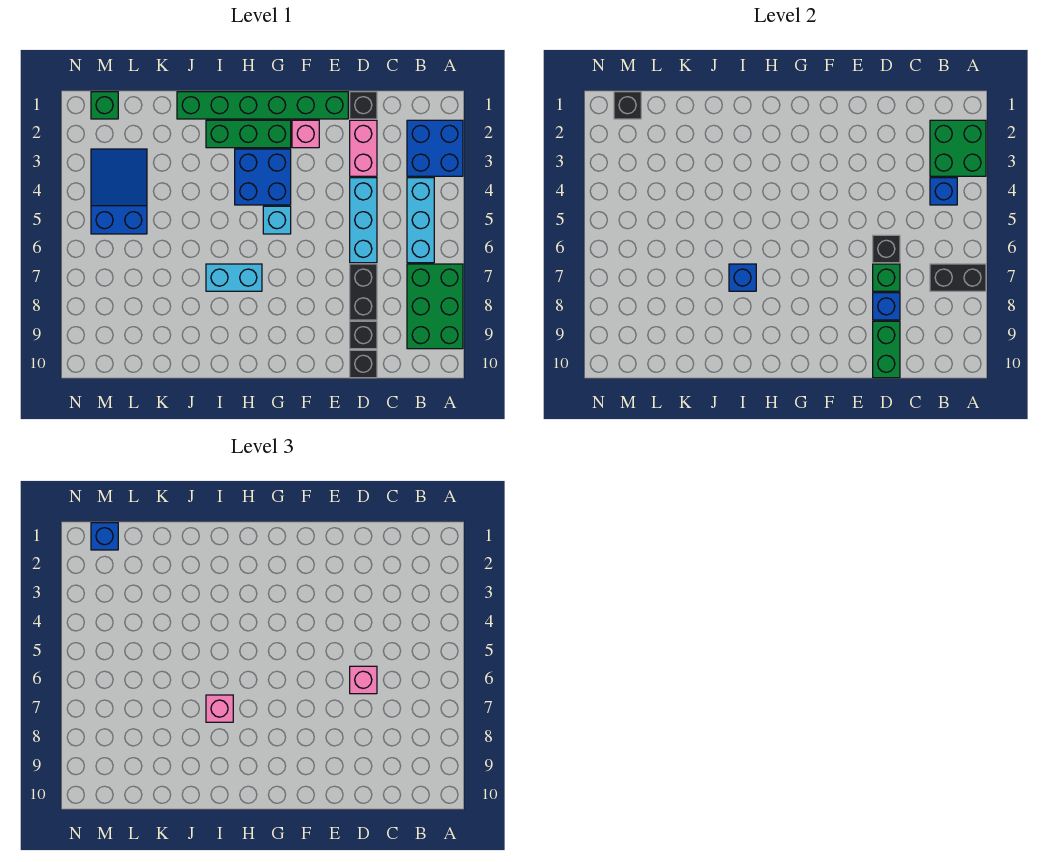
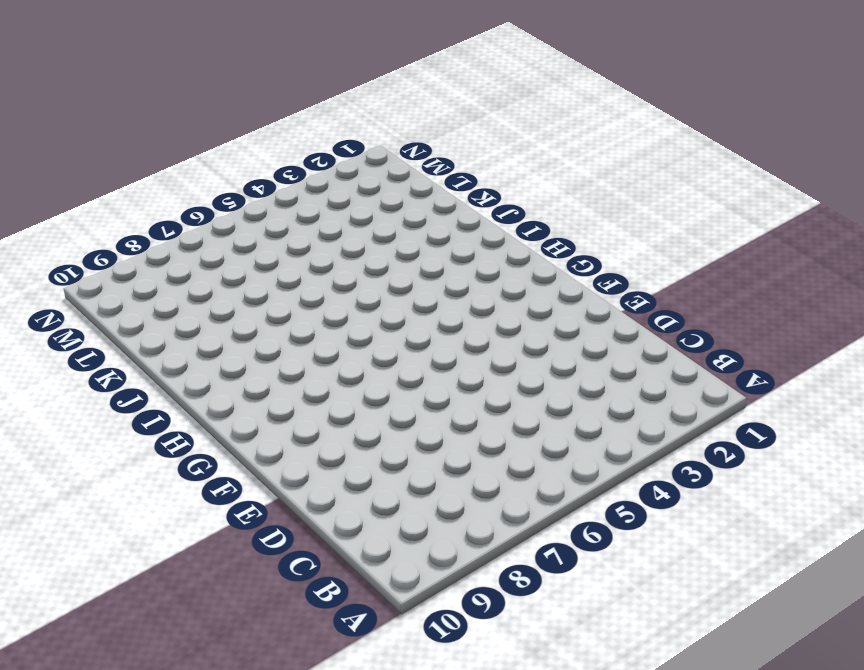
none -> blue brick A2:B3 level 1
none -> green brick A7:B9 level 1
none -> cyan brick B4:B6 level 1

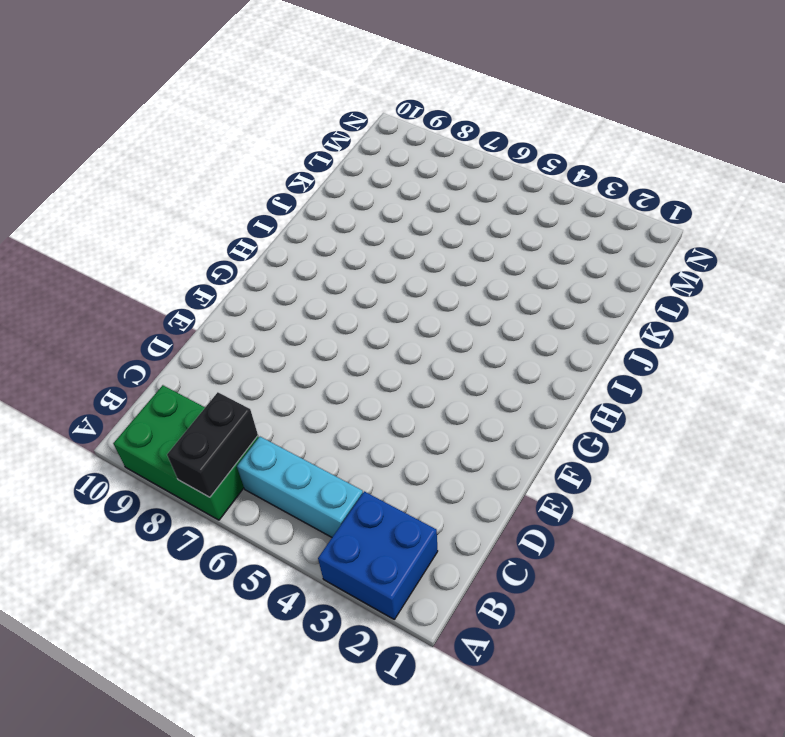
none -> black brick D1 level 1
none -> pink brick D2:D3 level 1
none -> cyan brick D4:D6 level 1

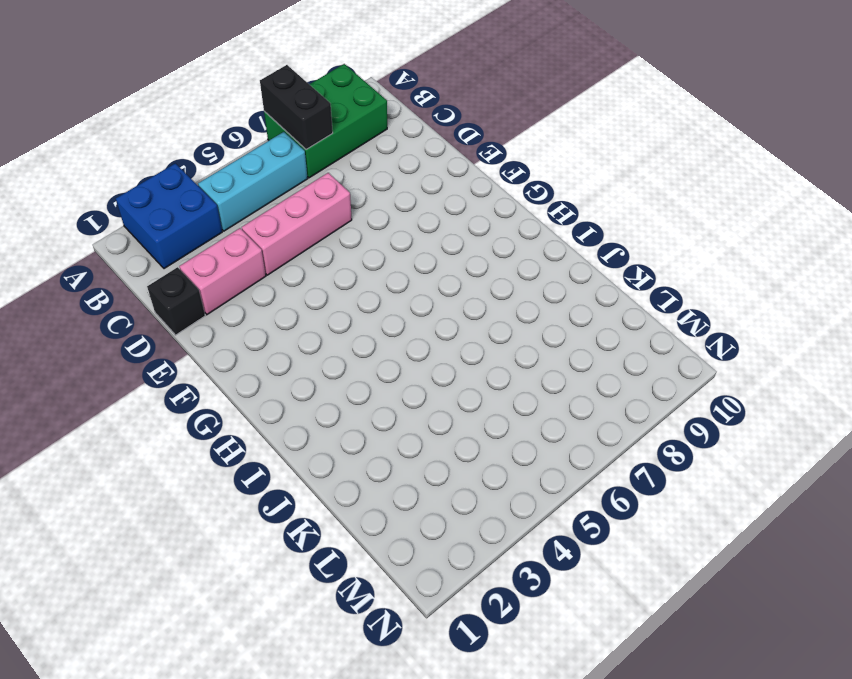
pink brick D4:D6 level 1 -> cyan brick D4:D6 level 1
none -> black brick D7:D8 level 1
none -> black brick D9 level 1
none -> black brick D10 level 1

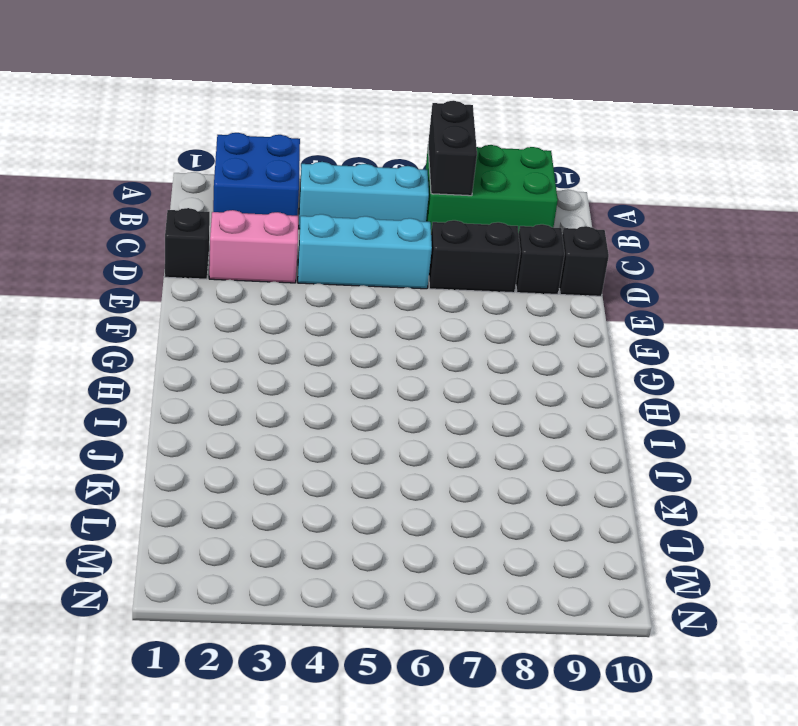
none -> green brick E1:J1 level 1
none -> pink brick F2 level 1
none -> green brick G2:I2 level 1

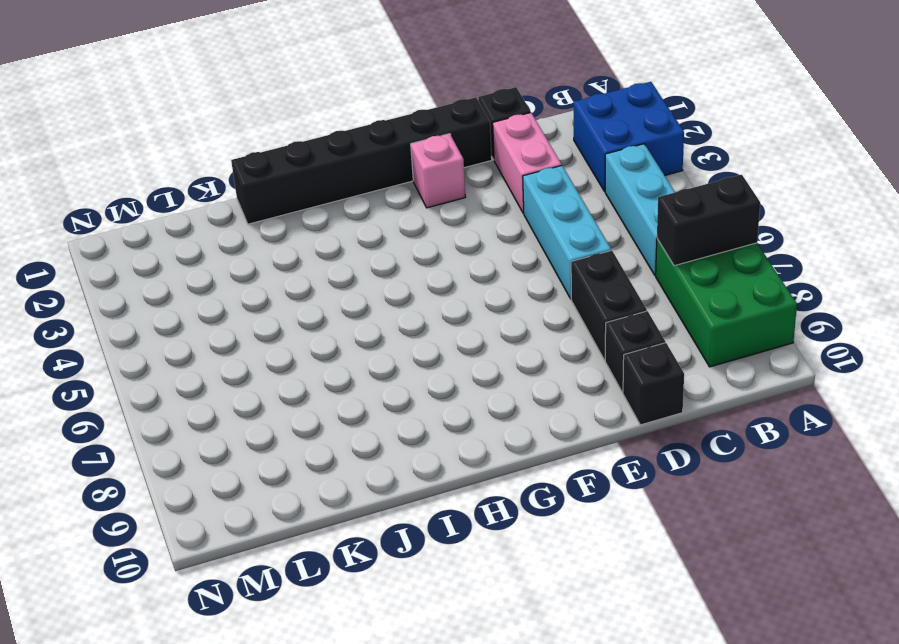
black brick E1:J1 level 1 -> green brick E1:J1 level 1
none -> green brick G2:I2 level 1
none -> blue brick G3:H4 level 1
none -> cyan brick G5 level 1

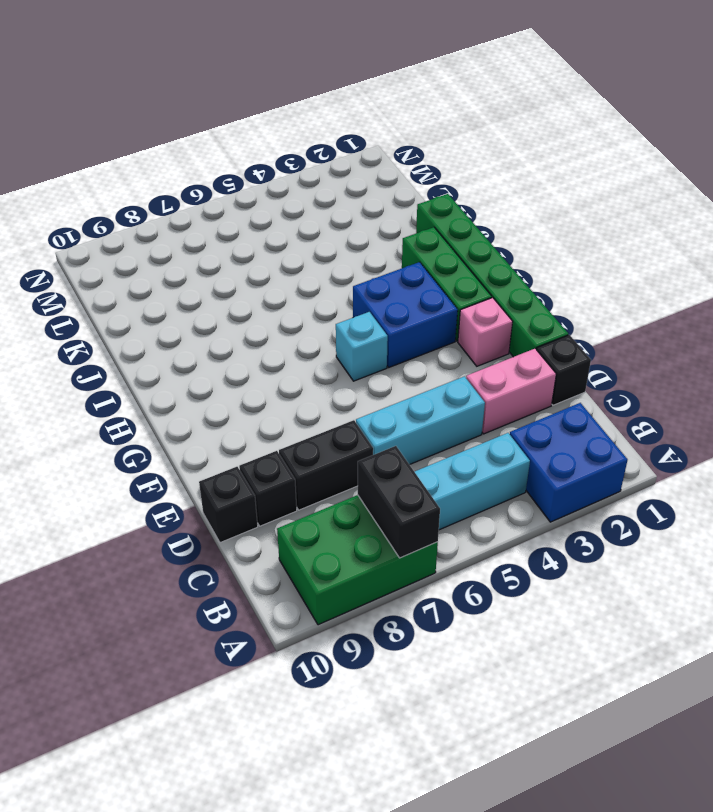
none -> cyan brick H7:I7 level 1
none -> blue slope L3:M5 level 1 top 5
none -> green brick M1 level 1

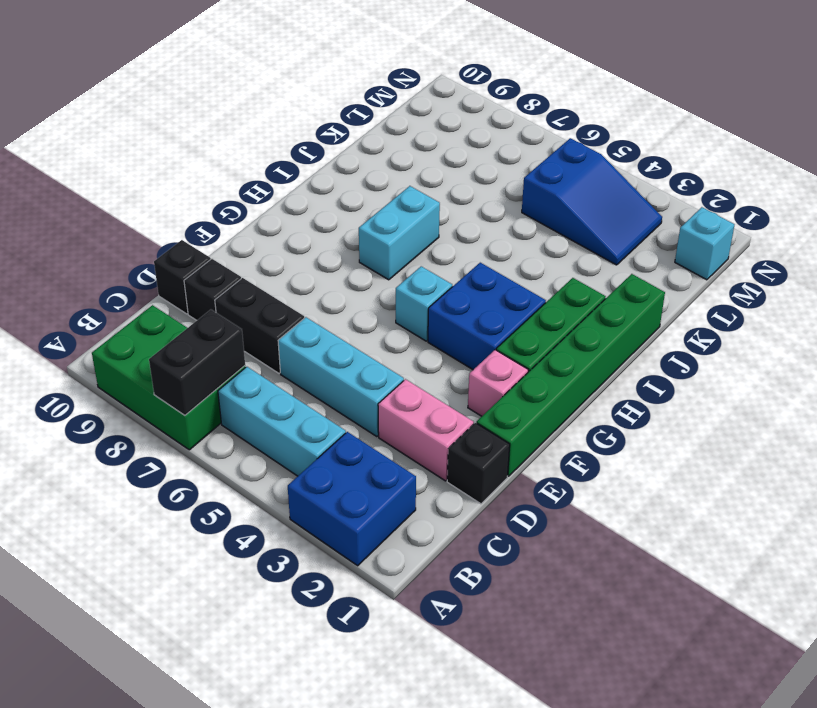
cyan brick M1 level 1 -> green brick M1 level 1
none -> green brick A2:B3 level 2
none -> blue brick B4 level 2
none -> black brick D6 level 2

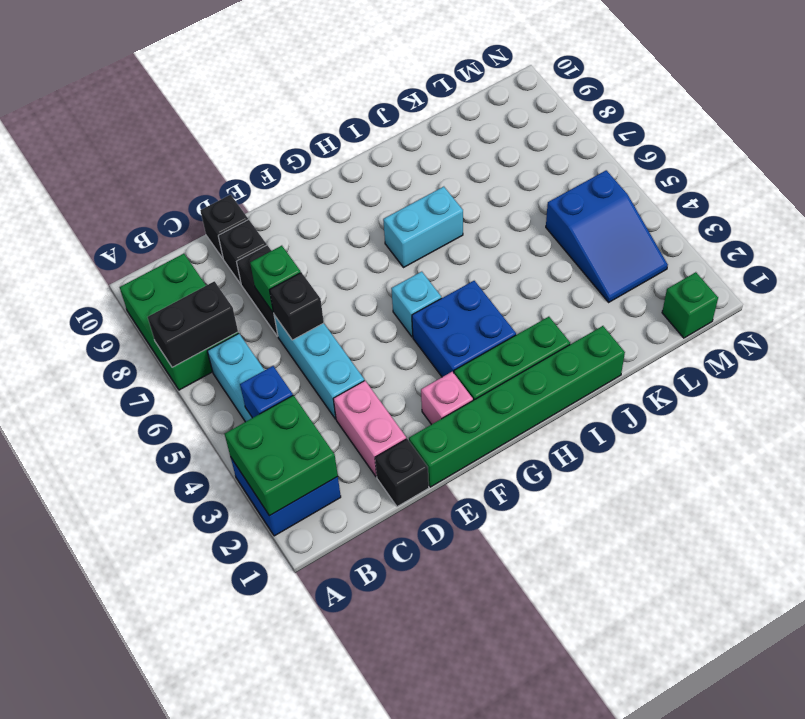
none -> blue brick D8 level 2
none -> green brick D9:D10 level 2
none -> blue brick I7 level 2

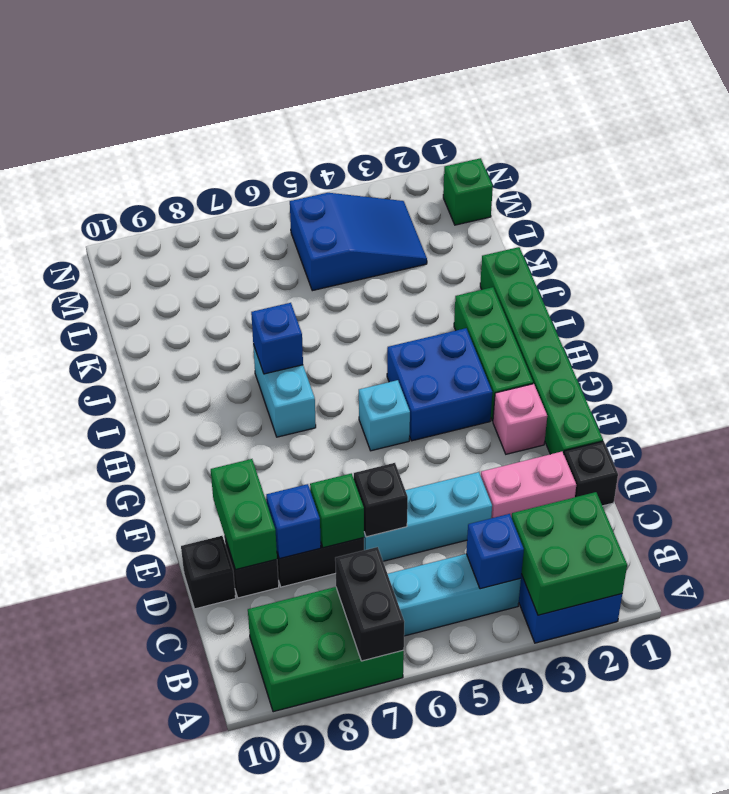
green brick D9:E9 level 2 -> green brick D9:D10 level 2
none -> black brick M1 level 2
none -> pink brick D6 level 3
none -> pink brick I7 level 3

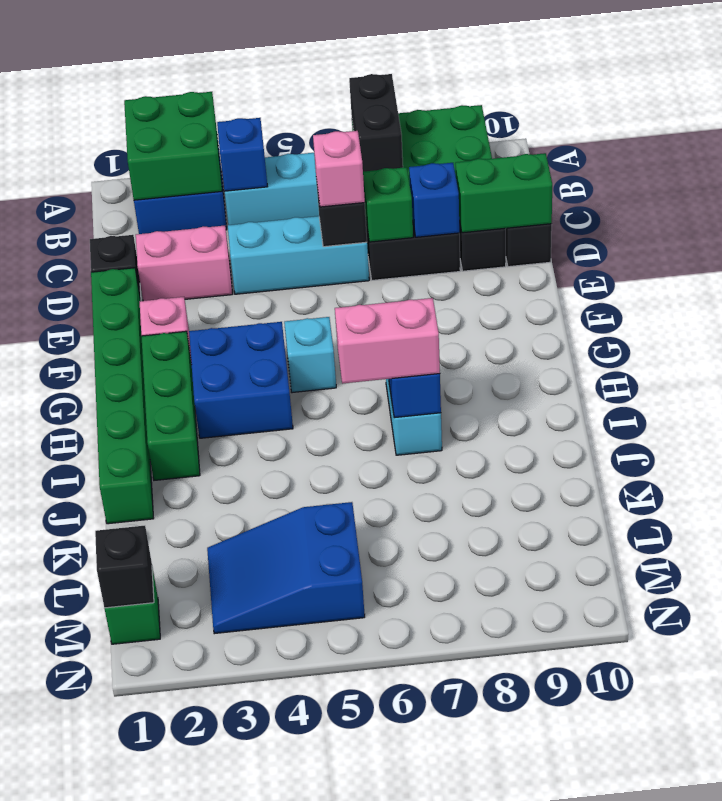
pink brick I6:I7 level 3 -> pink brick I7 level 3
none -> blue brick M1 level 3

